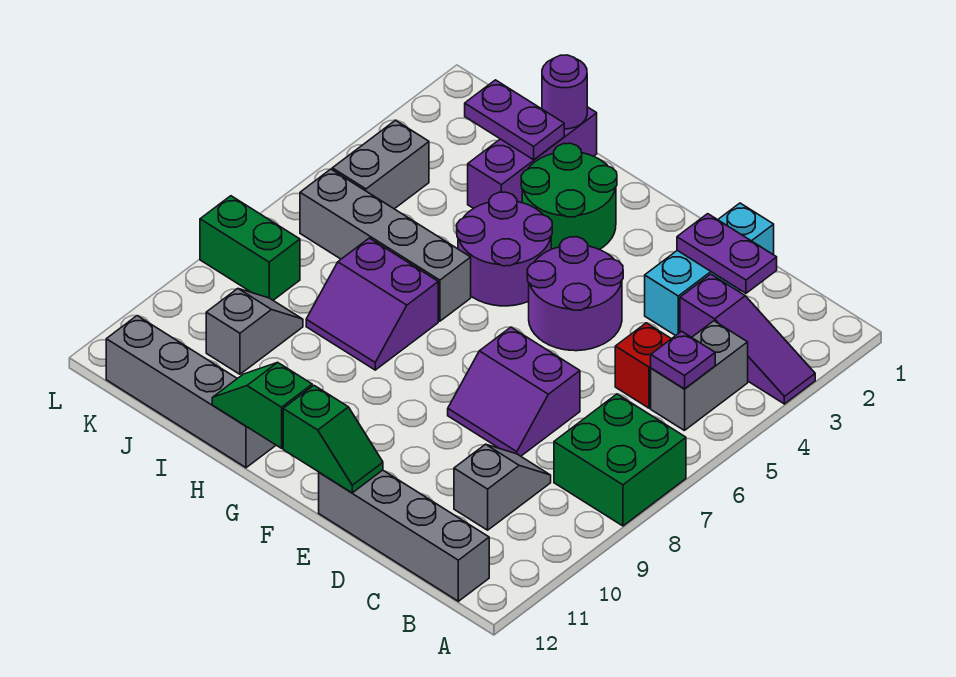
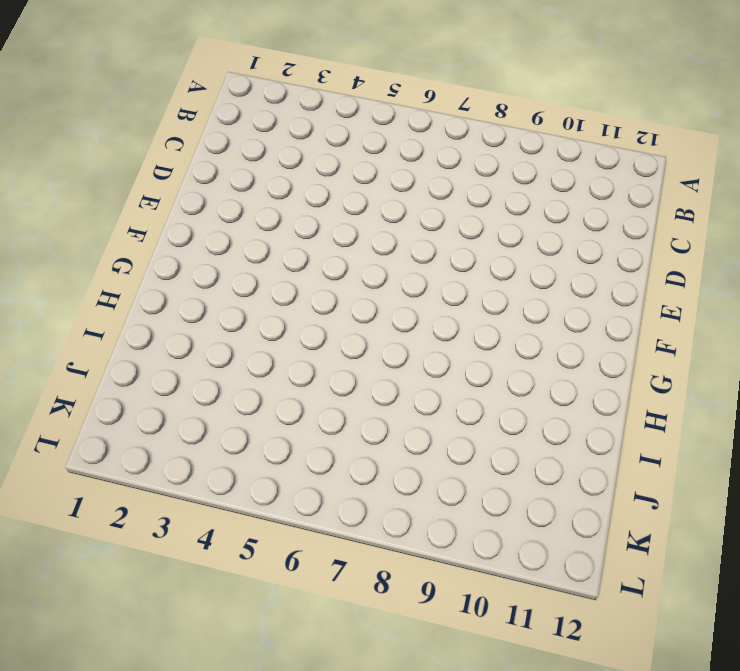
none -> purple slope A3:C3 level 1 top C
none -> green brick A7:B8 level 1
none -> grey brick B4:B5 level 1

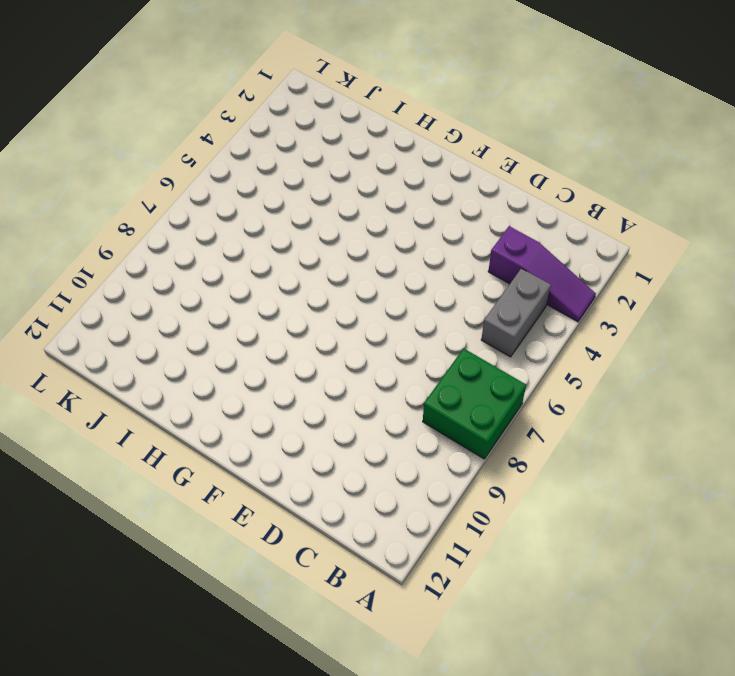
none -> grey brick B12:E12 level 1
none -> red brick C5 level 1
none -> grey slope C9:C10 level 1 top 10

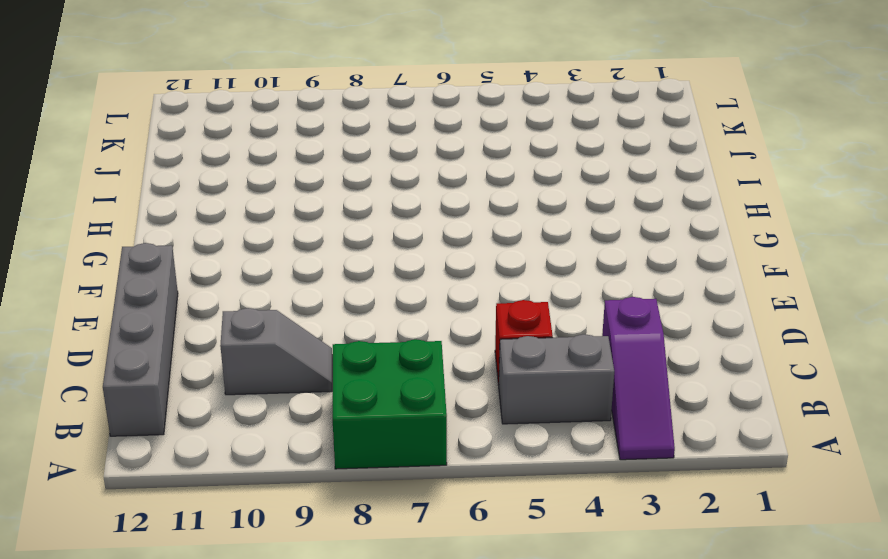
none -> cyan brick D1:D3 level 1
none -> purple slope D7:E8 level 1 top 7
none -> purple round brick E4:F5 level 1

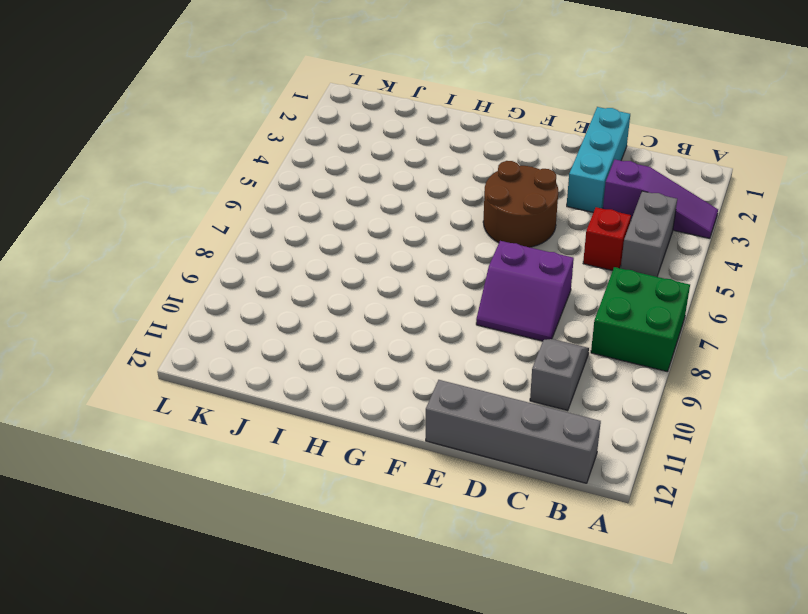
brown round brick E4:F5 level 1 -> purple round brick E4:F5 level 1
none -> green round brick G2:H3 level 1
none -> purple round brick G4:H5 level 1
none -> grey brick H6:K6 level 1

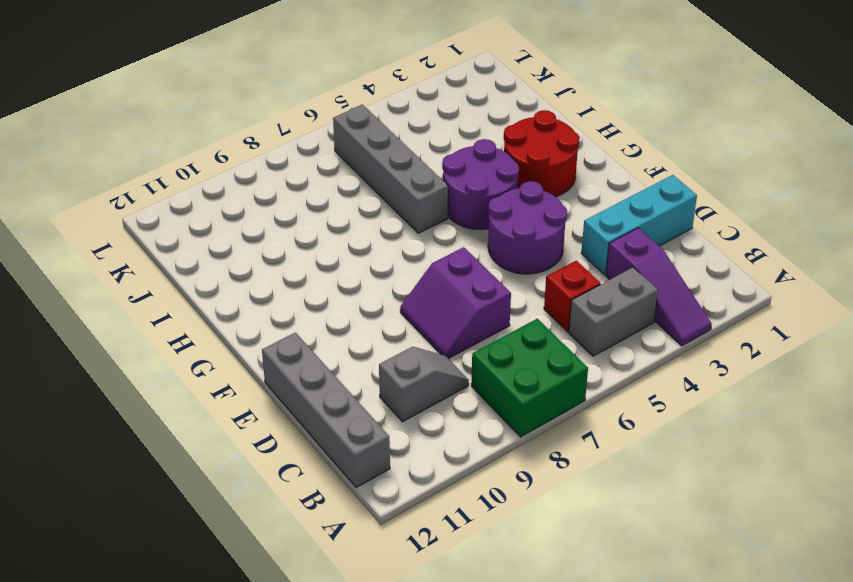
red round brick G2:H3 level 1 -> green round brick G2:H3 level 1
none -> purple slope H7:I8 level 1 top 7
none -> grey brick H12:K12 level 1
none -> purple brick I1:I3 level 1

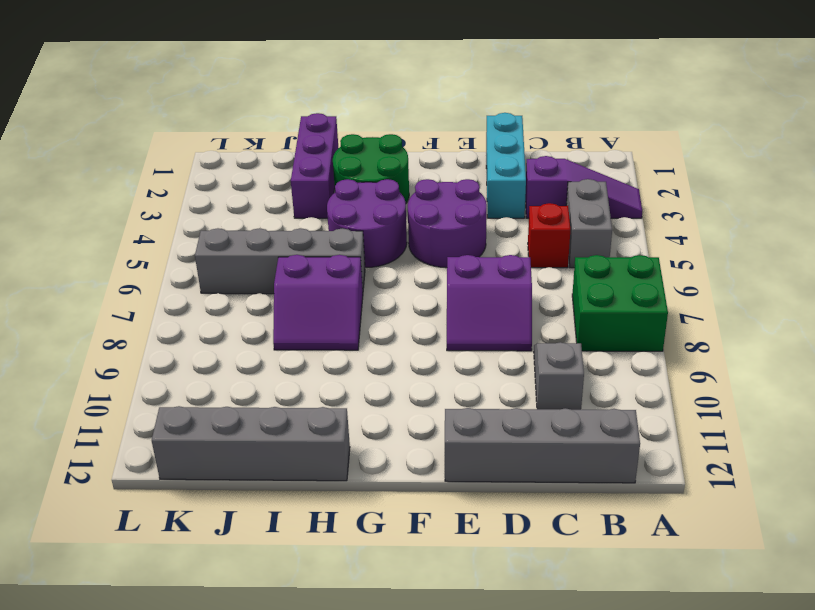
none -> grey slope J9:J10 level 1 top 10
none -> grey brick K4:K5 level 1
none -> green brick K8:L8 level 1

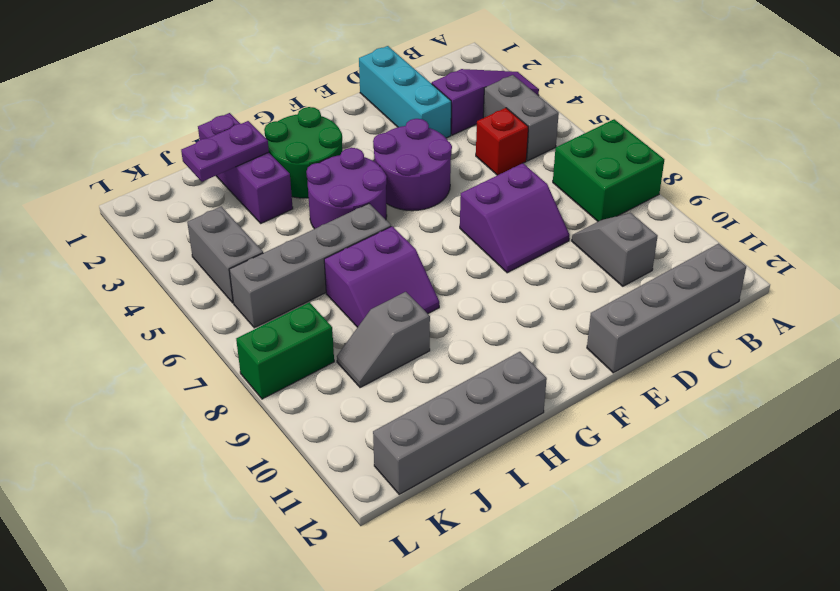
grey slope I9:J9 level 1 top I -> grey slope J9:J10 level 1 top 10
none -> purple plate B5 level 2
none -> purple plate C2:D2 level 2
none -> green slope E12:F12 level 2 top F

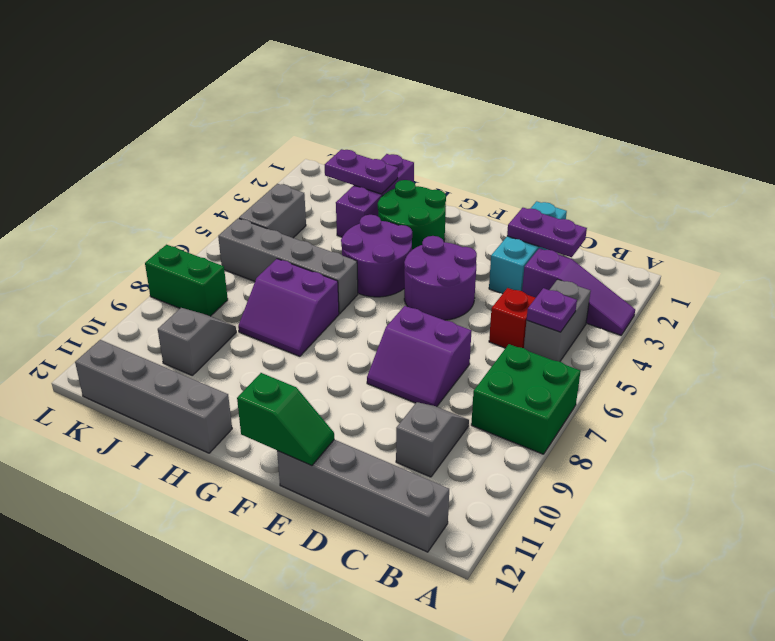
none -> green slope G12:H12 level 2 top G
none -> purple round brick I1 level 2

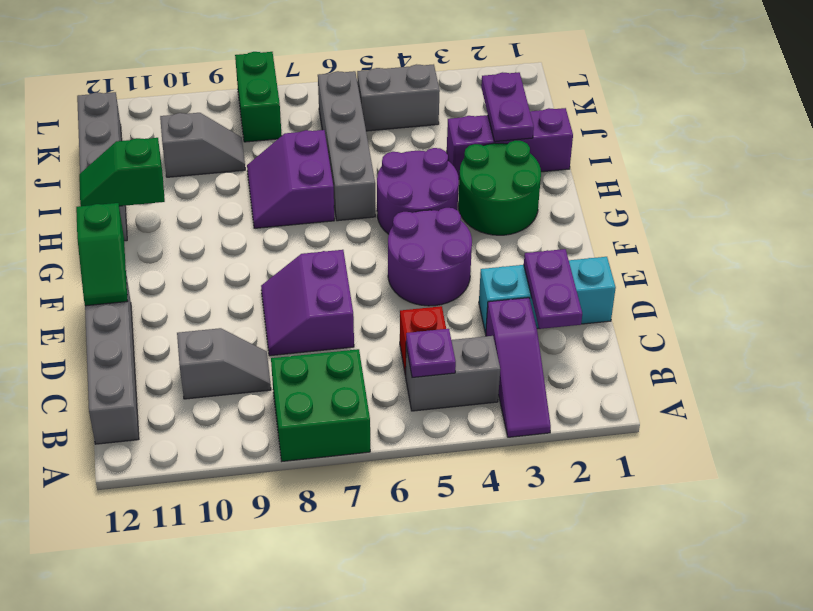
green slope H11:H12 level 2 top 11 -> green slope G12:H12 level 2 top G
none -> purple round brick I1 level 2

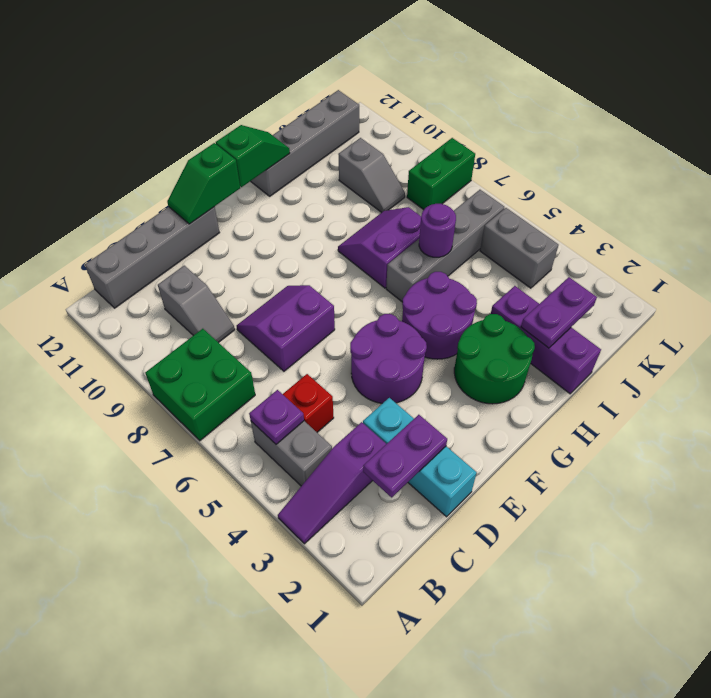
purple round brick I6 level 2 -> purple round brick I1 level 2

